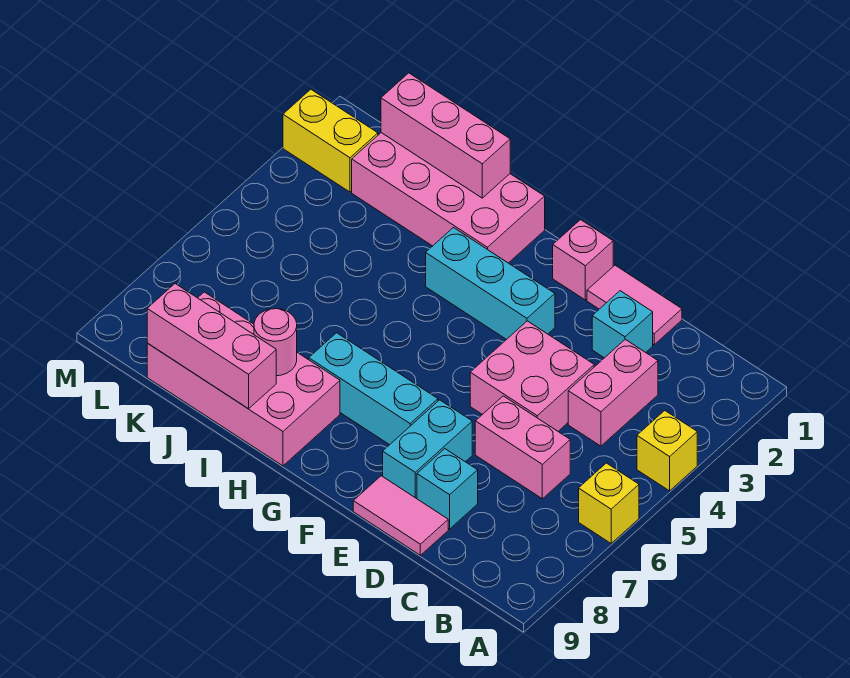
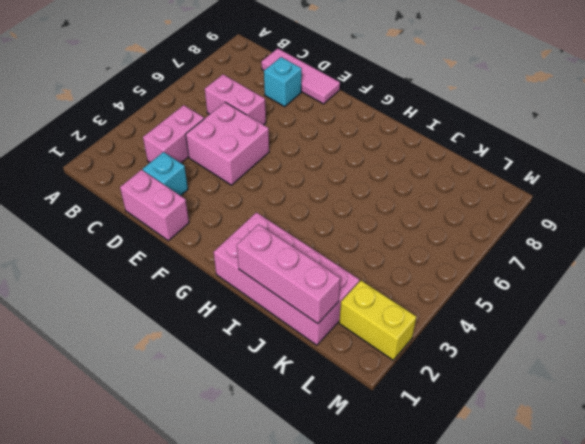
pink tile C9:E9 level 1 -> pink tile D9:E9 level 1
pink brick D1:E1 level 1 -> pink tile D1:E1 level 1
none -> yellow brick A4 level 1
none -> yellow brick A6 level 1
none -> cyan brick E7:E8 level 1

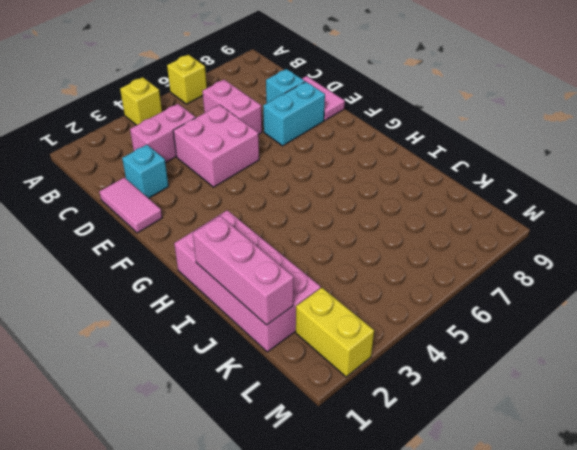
none -> pink brick F1 level 1
none -> cyan brick F3:H3 level 1
none -> cyan brick F7:H7 level 1

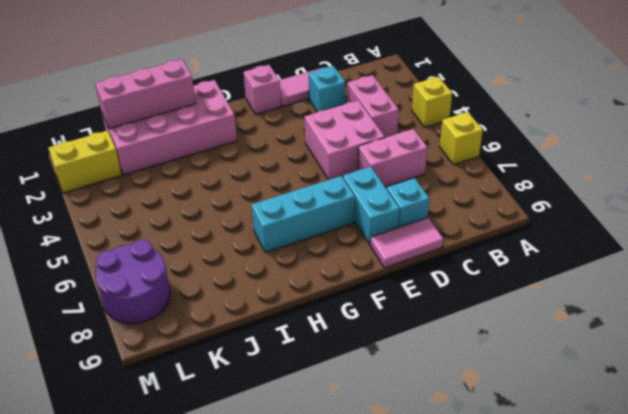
purple round brick L7:M8 level 1 -> none
none -> cyan brick F3:H3 level 1
none -> pink brick H8:K9 level 1
none -> pink round brick I8 level 2

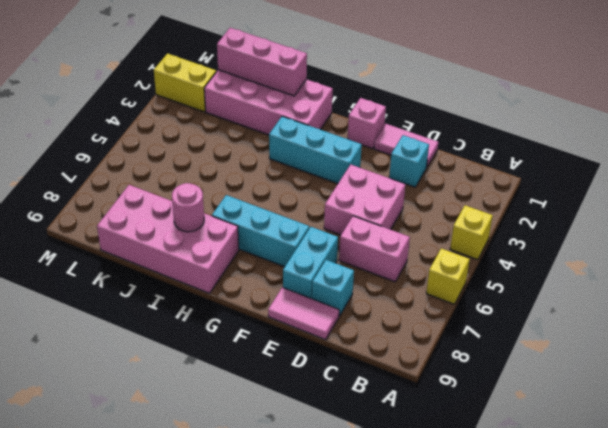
none -> pink brick C3:C4 level 1
none -> pink brick I9:K9 level 2

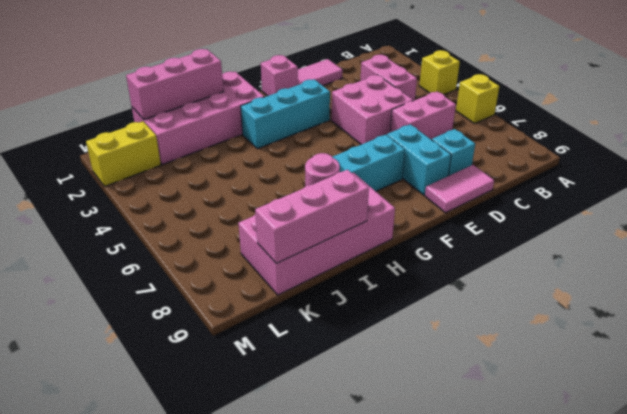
none -> cyan brick D2 level 1

